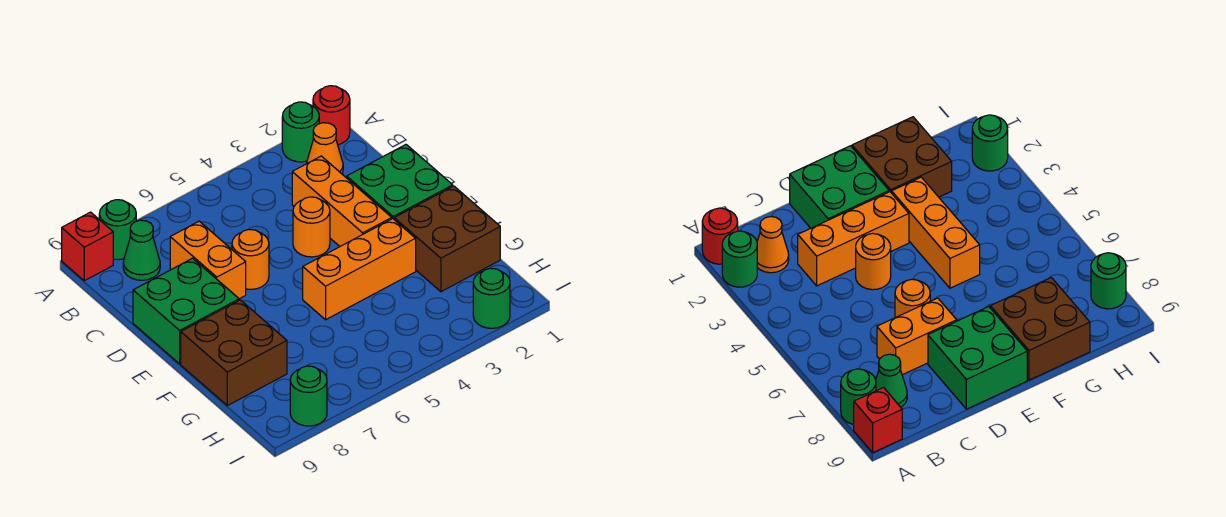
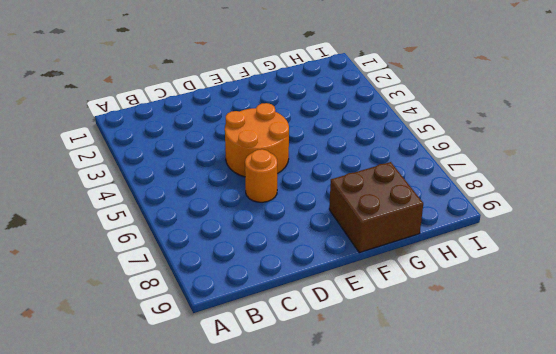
orange round brick D4:E5 level 1 -> orange round brick D4 level 1
none -> red round brick A1 level 1
none -> green round brick A2 level 1
none -> green round brick A8 level 1

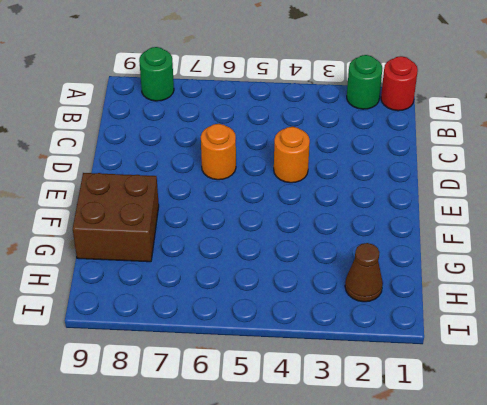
brown cone H2 level 1 -> none
none -> red brick A9 level 1
none -> orange cone B2 level 1
none -> green cone B8 level 1

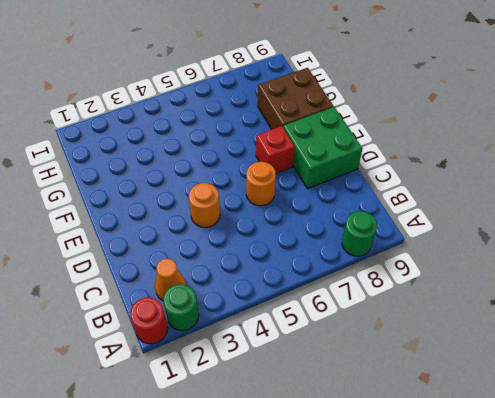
red brick E7 level 1 -> red brick A9 level 1
none -> green cone B8 level 1
none -> orange brick C3:E3 level 1
none -> orange brick C7:D7 level 1

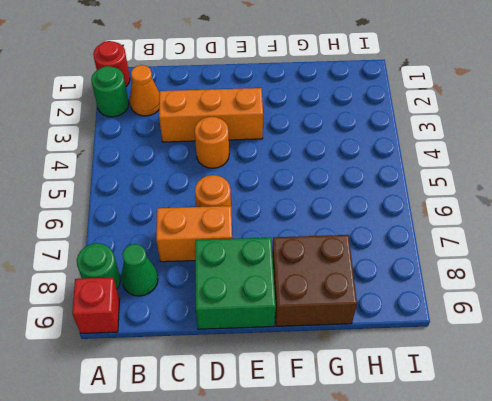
none -> green brick D1:E2 level 1
none -> brown brick F1:G2 level 1
none -> orange brick F3:F5 level 1

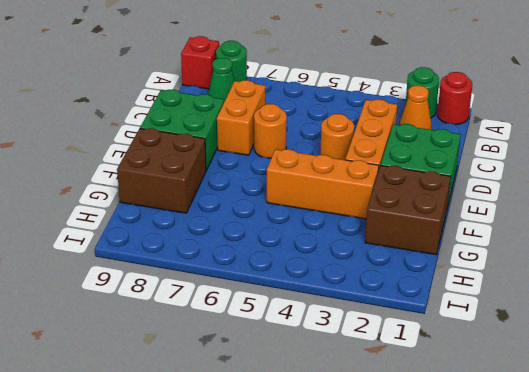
none -> green round brick I2 level 1
none -> green round brick I8 level 1

